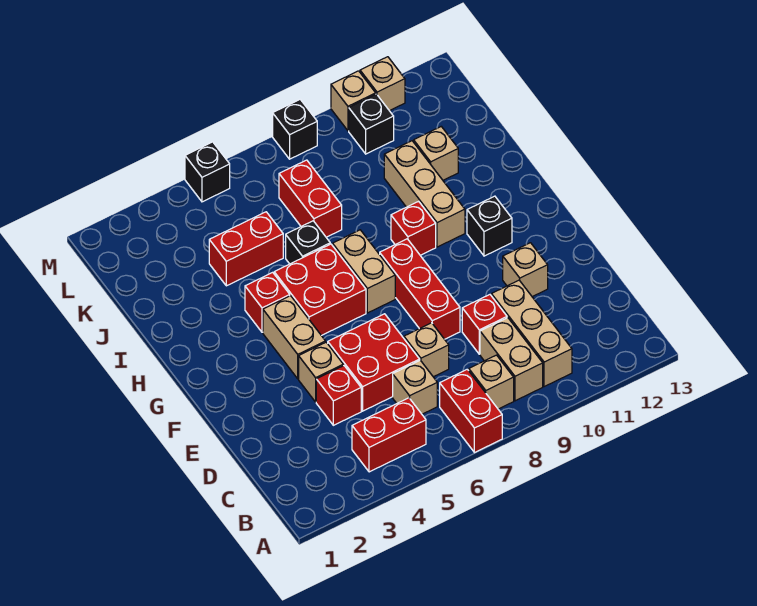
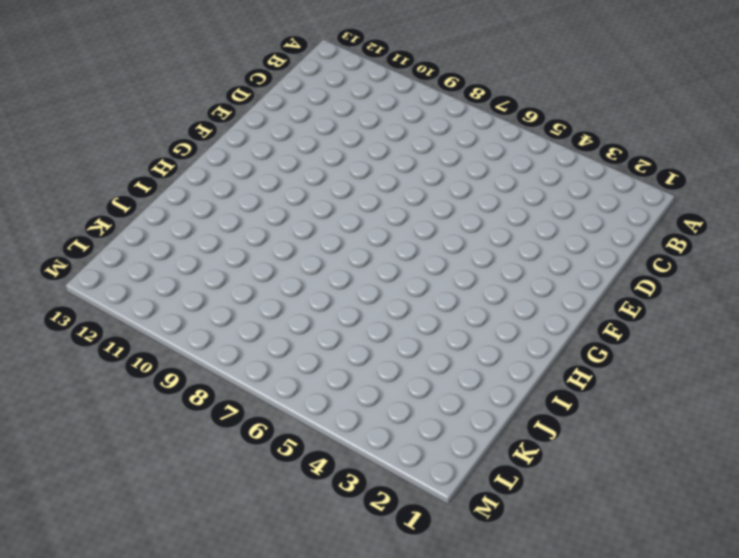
none -> red brick A7:B7 level 1
none -> red brick B4:B5 level 1
none -> tan brick B8 level 1

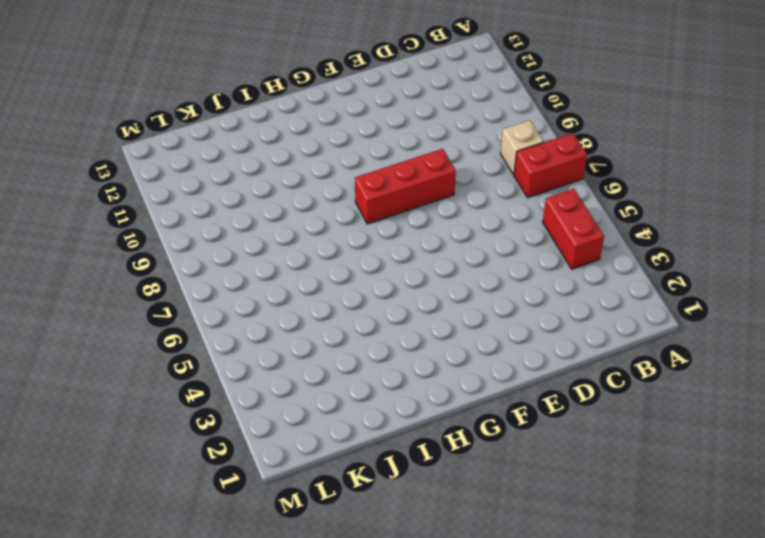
none -> tan brick B9:C9 level 1
none -> tan brick B10:D10 level 1
none -> tan brick C6 level 1

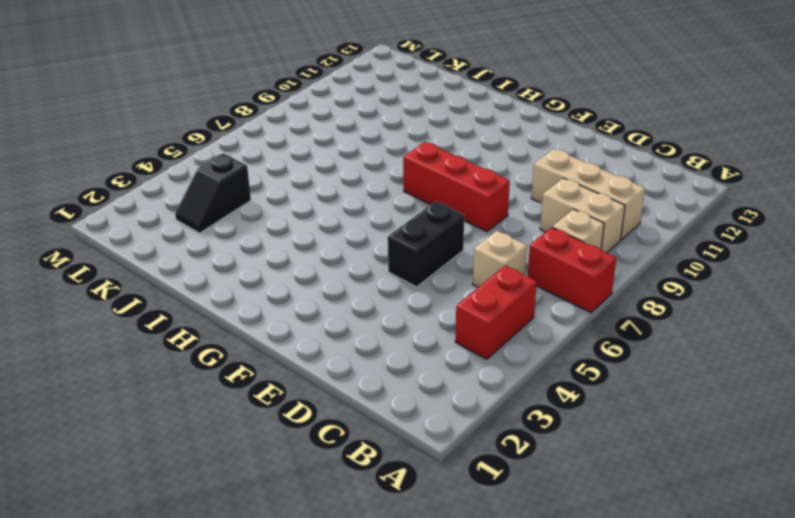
black brick E5:E6 level 1 -> red brick D5:E6 level 1
black slope K3:K4 level 1 top 4 -> none
none -> red brick D4 level 1
none -> tan brick D7 level 1
none -> red brick D9 level 1

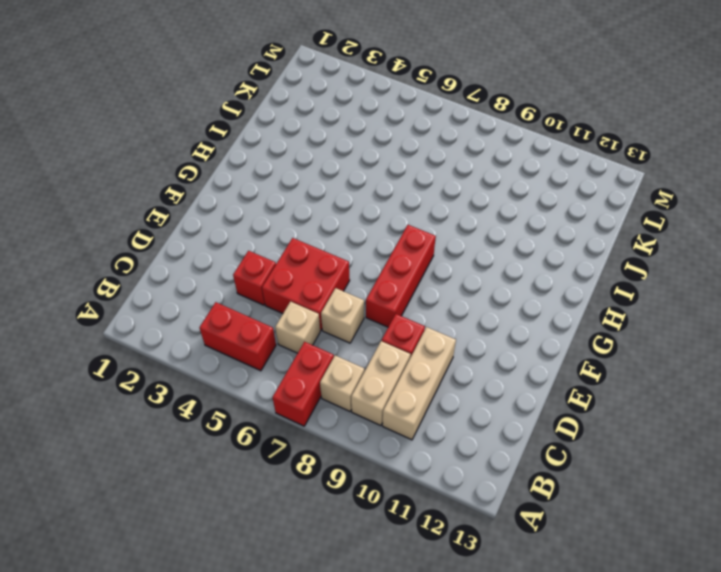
none -> tan brick E4 level 1
none -> tan brick E11 level 1
none -> tan brick F4:G4 level 1

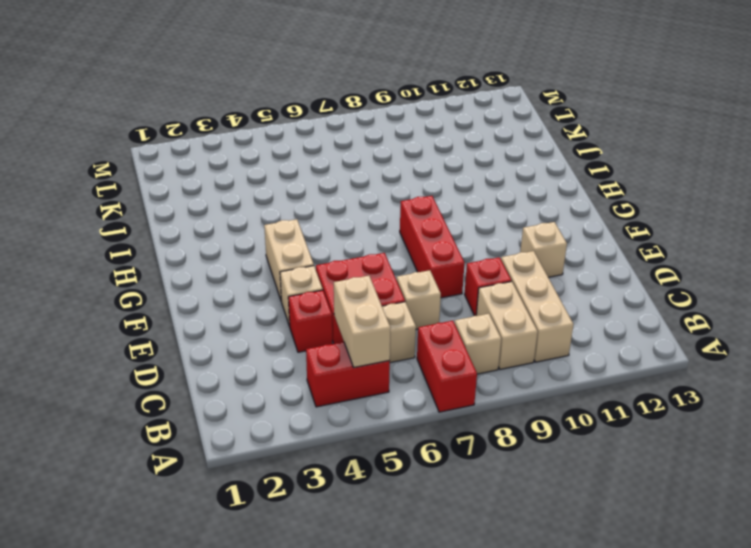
tan brick B5:C5 level 2 -> tan brick G7:H7 level 1
none -> red brick G5:H6 level 1
none -> black brick G11 level 1
none -> red brick H4 level 1

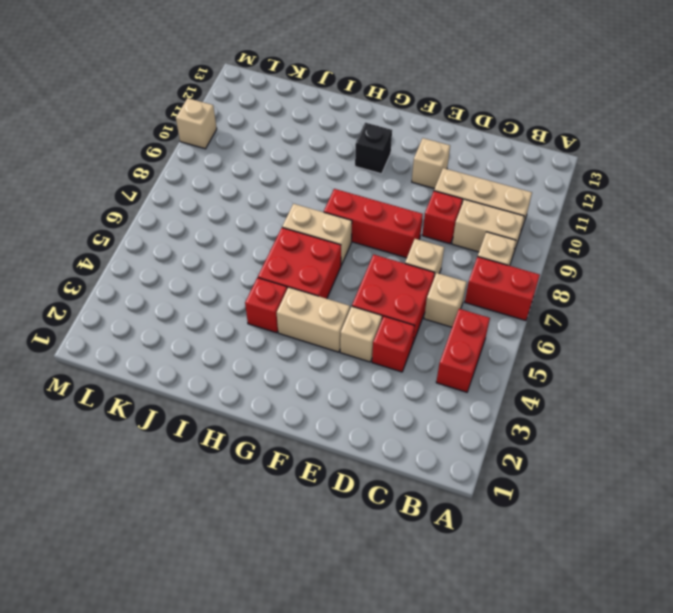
none -> red brick H9 level 1
none -> tan brick H10:J10 level 1
none -> black brick I6 level 1

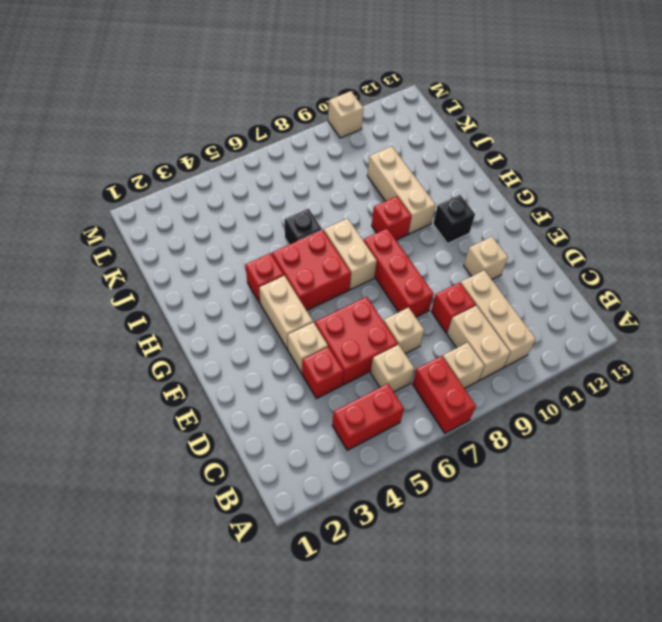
none -> red brick J4:J5 level 1
none -> red brick J7:K7 level 1
none -> tan brick J11 level 1

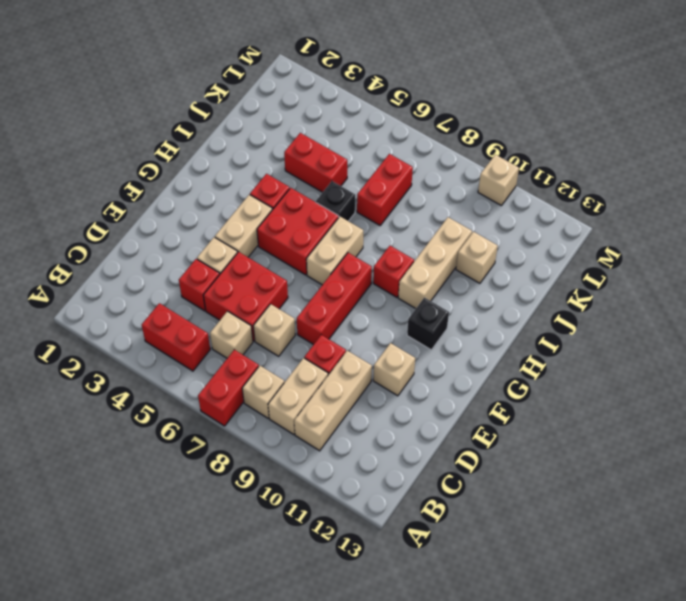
none -> black brick L10 level 1
none -> black brick M5 level 1
none -> black brick M8 level 1

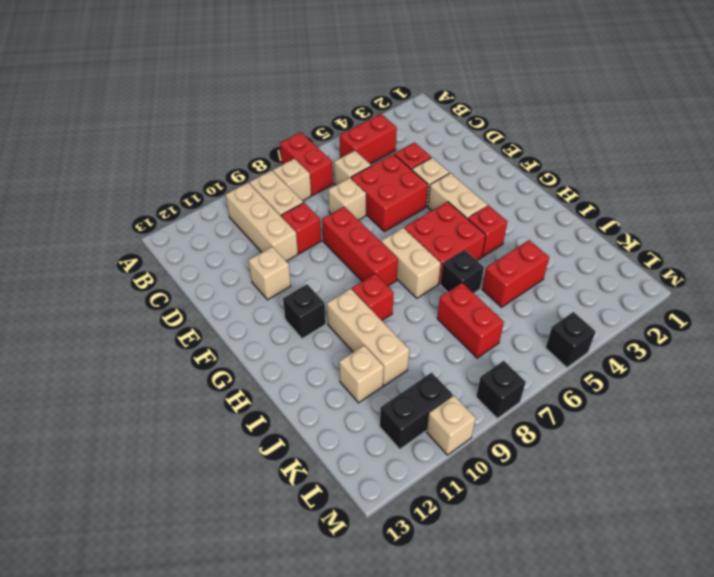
black brick L10:L11 level 1 -> black brick L10 level 1
none -> tan brick M11 level 1

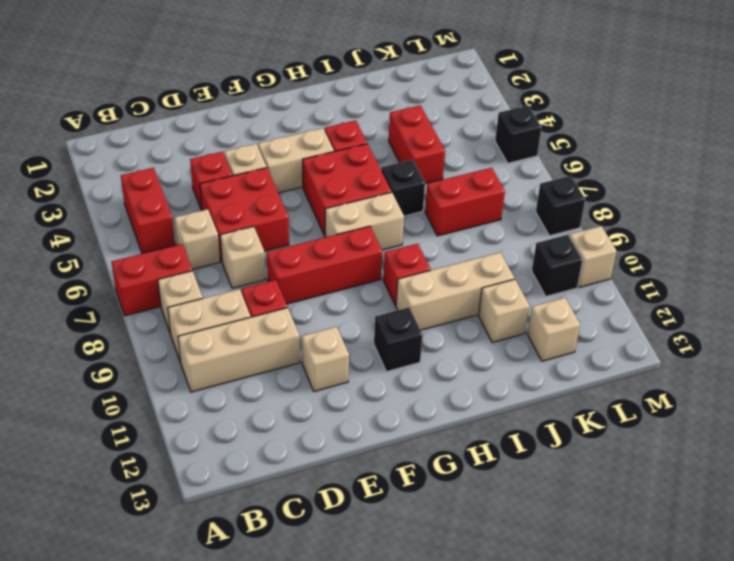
tan brick K12 level 1 -> tan brick M11 level 1

